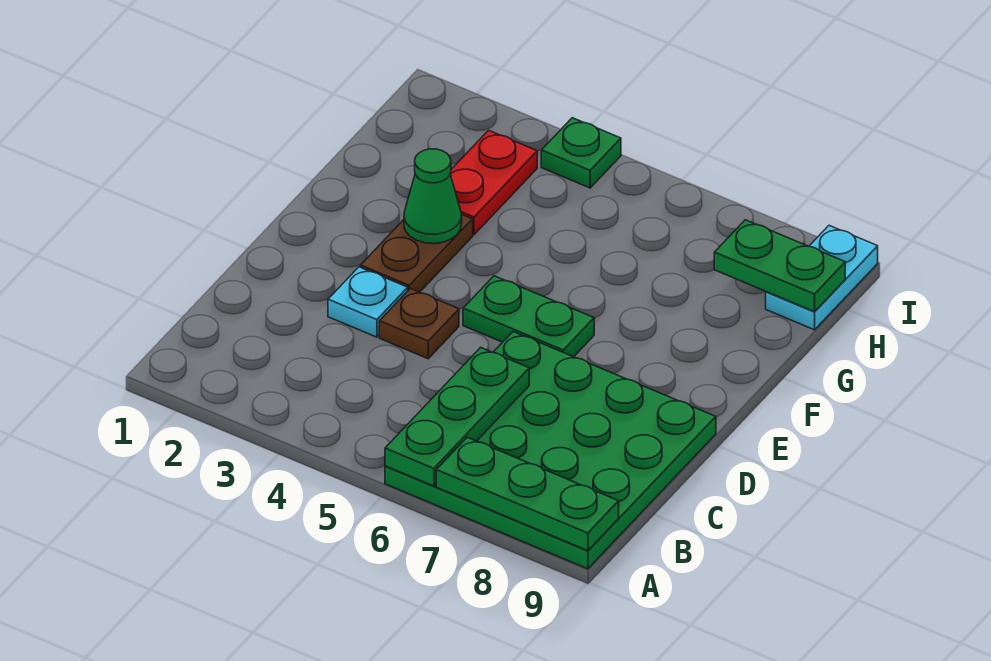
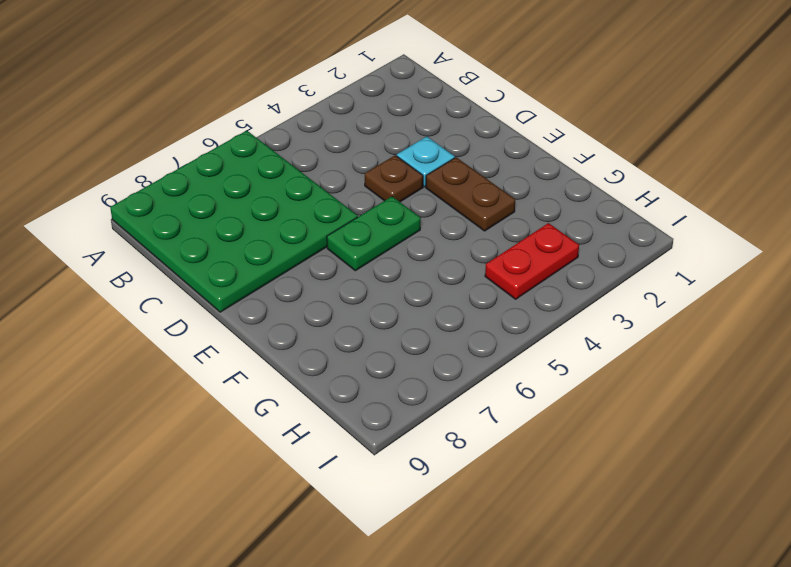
red plate H3:H4 level 1 -> red plate G3:H3 level 1
none -> cyan plate H9:I9 level 1
none -> green plate I4 level 1
none -> green plate A6:C6 level 2

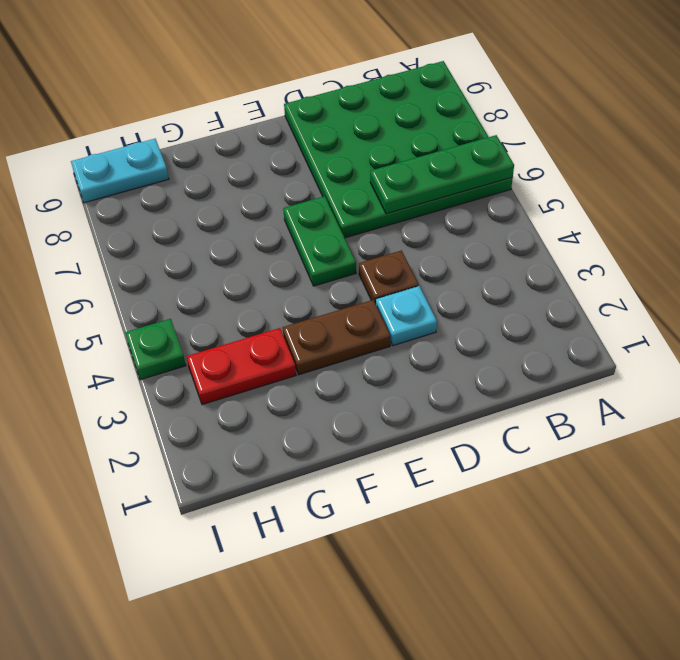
none -> green plate A7:A9 level 2
none -> green cone F3 level 2
none -> green plate H8:H9 level 2

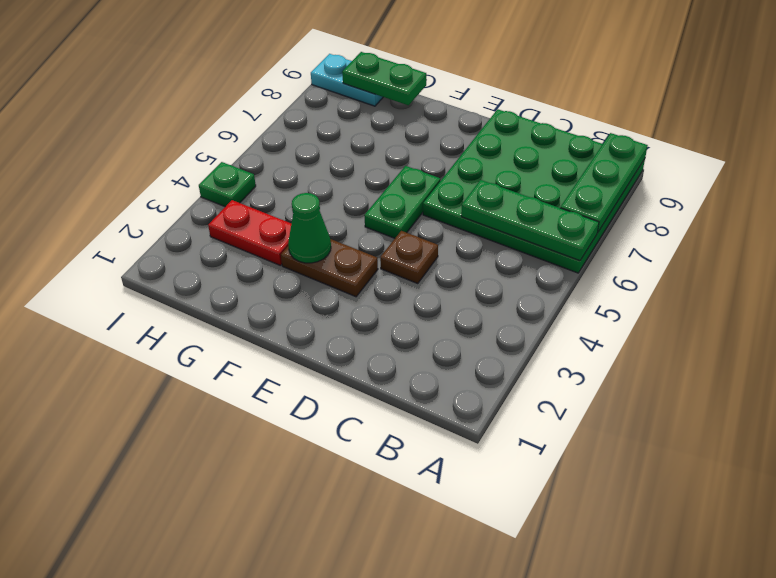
green plate G9:H9 level 2 -> green plate H8:H9 level 2
none -> cyan plate D3 level 1

